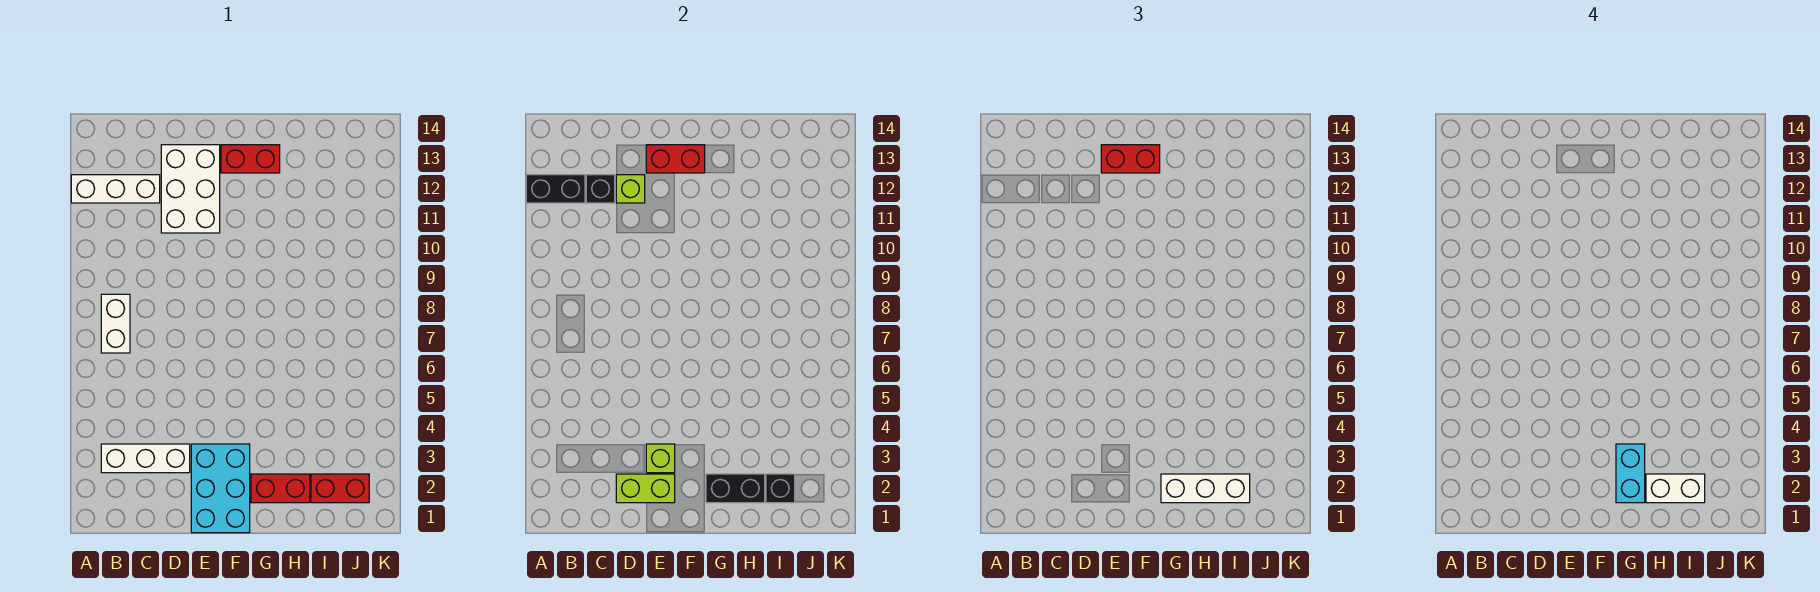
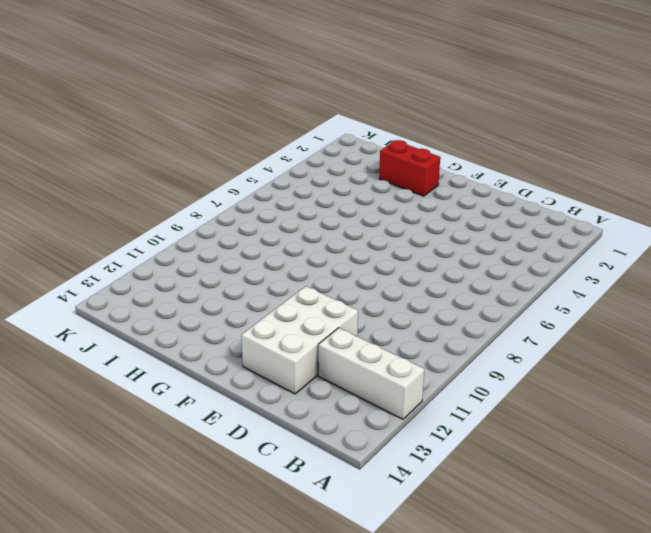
none -> white brick B3:D3 level 1
none -> white brick B7:B8 level 1
none -> cyan brick E1:F3 level 1

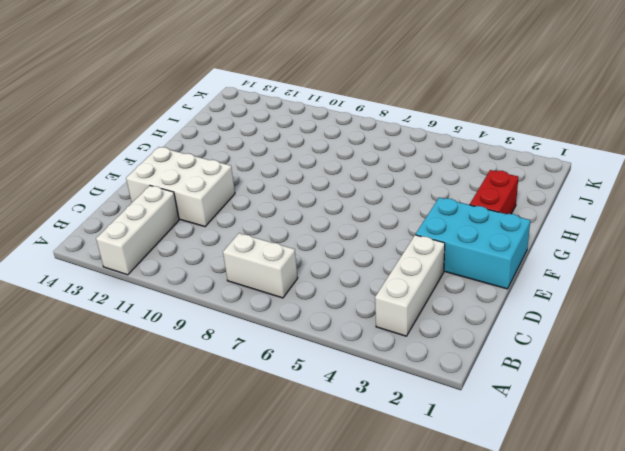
none -> red brick F13:G13 level 1
none -> red brick I2:J2 level 1
none -> black brick A12:B12 level 2

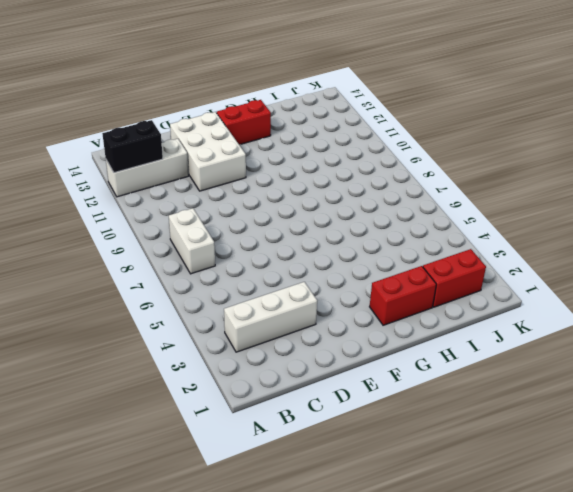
none -> cyan brick E1:F3 level 1
none -> black brick C12 level 2
none -> lime brick D2:E2 level 2

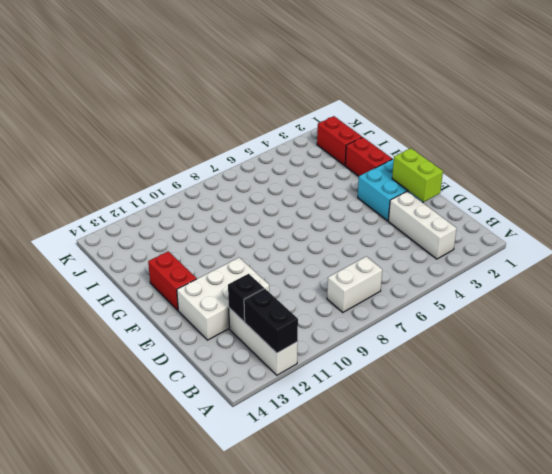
none -> lime brick D12 level 2
none -> lime brick E3 level 2
none -> red brick E13:F13 level 2

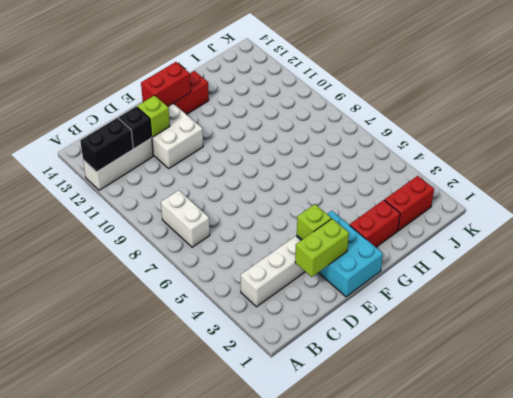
none -> black brick G2:H2 level 2
none -> black brick I2 level 2
none -> red brick E13:F13 level 3

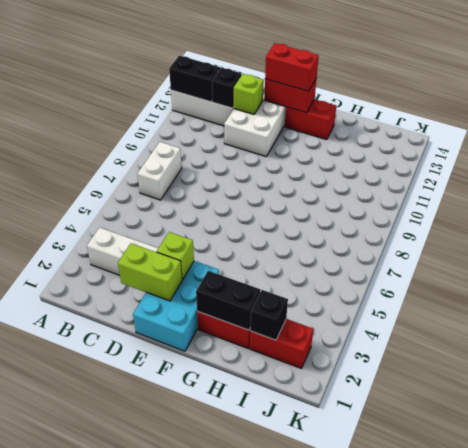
none -> white brick G2:I2 level 3
none -> cyan brick G2:G3 level 4
none -> white brick H2:I2 level 4

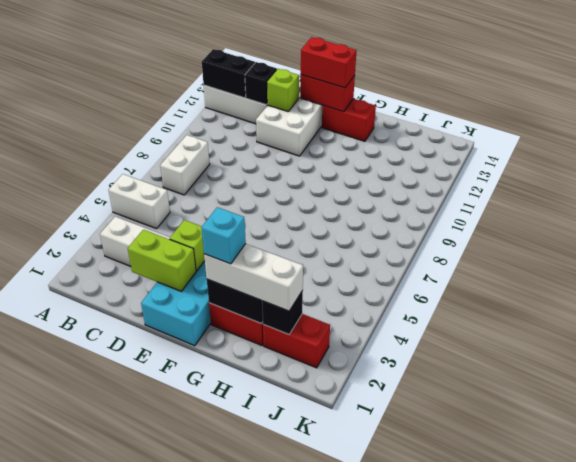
white brick A5:B5 level 1 -> white brick H2:I2 level 4
cyan brick G2 level 4 -> cyan brick G2:G3 level 4

